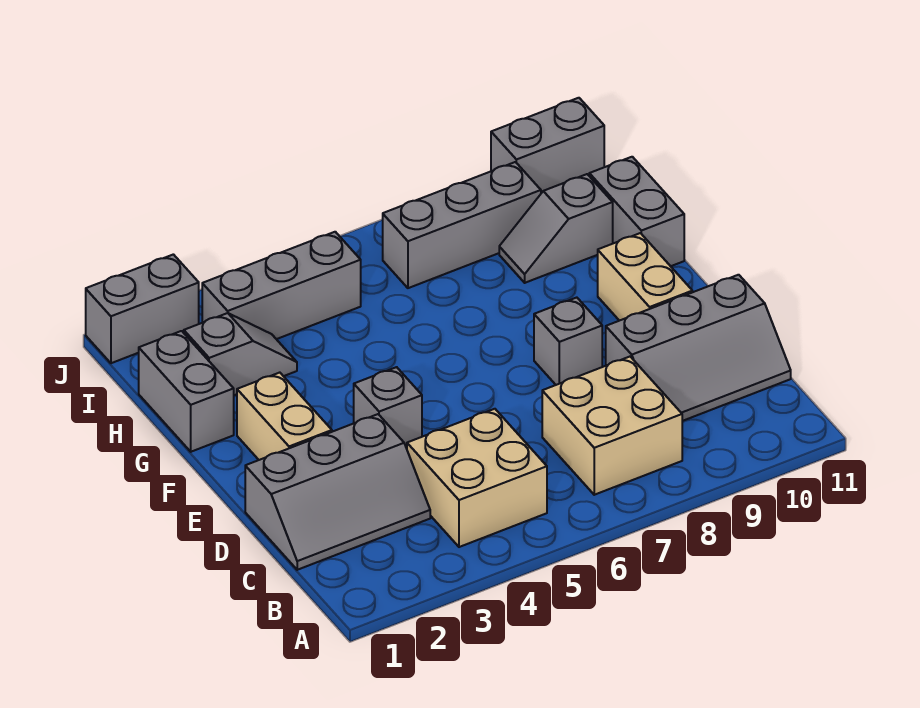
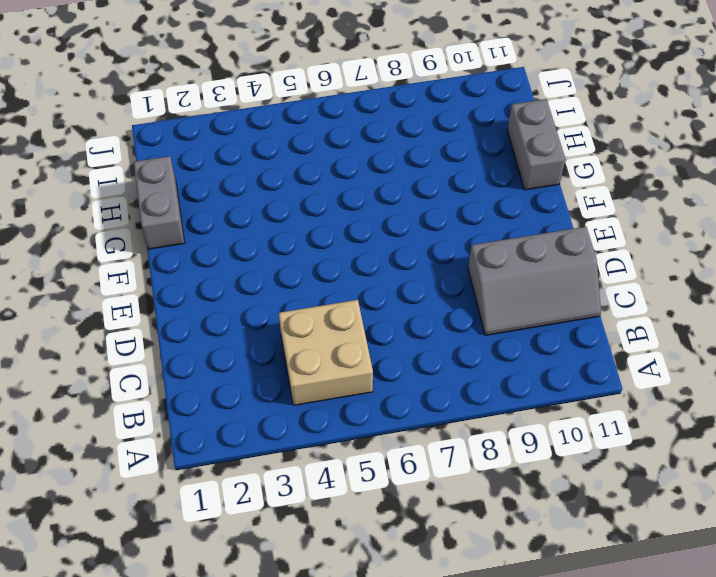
none -> tan brick B7:C8 level 1
none -> grey slope C1:D3 level 1 top D
none -> tan brick E2:F2 level 1

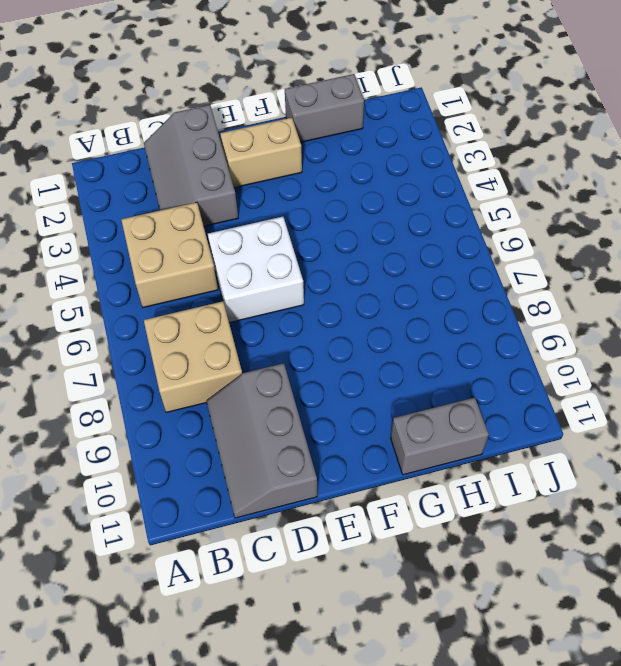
white brick D5:E6 level 1 -> none
none -> grey brick E4 level 1
none -> grey brick E8 level 1
none -> tan brick E10:F10 level 1

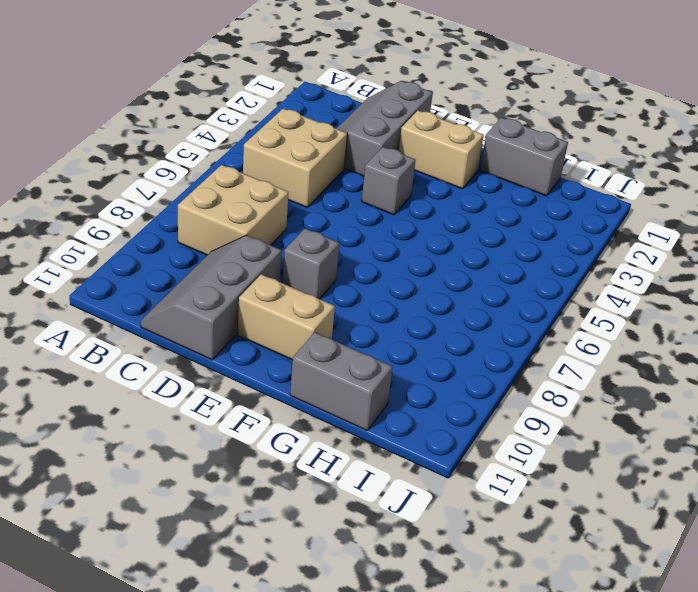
none -> grey slope H2:H3 level 1 top 2
none -> grey slope H9:H10 level 1 top 10
none -> grey brick I3:I5 level 1

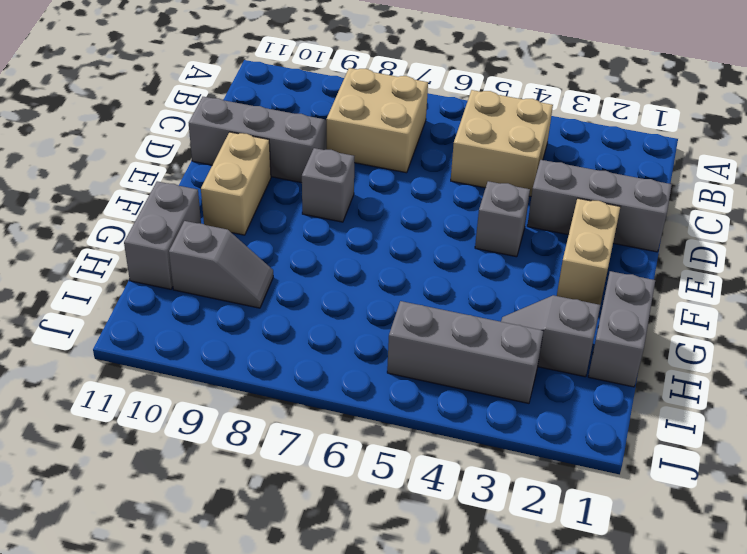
none -> grey brick I7:I9 level 1
none -> grey brick J1:J2 level 1
none -> grey brick J10:J11 level 1

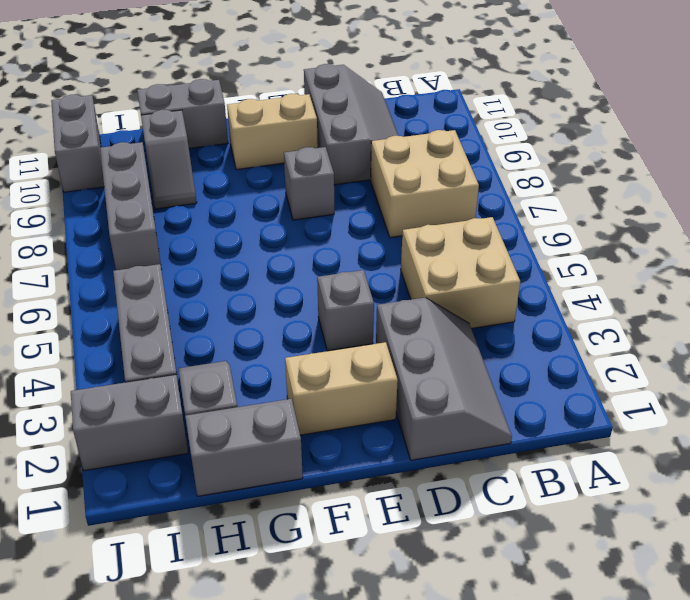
grey brick I2:J2 level 1 -> grey brick J1:J2 level 1

